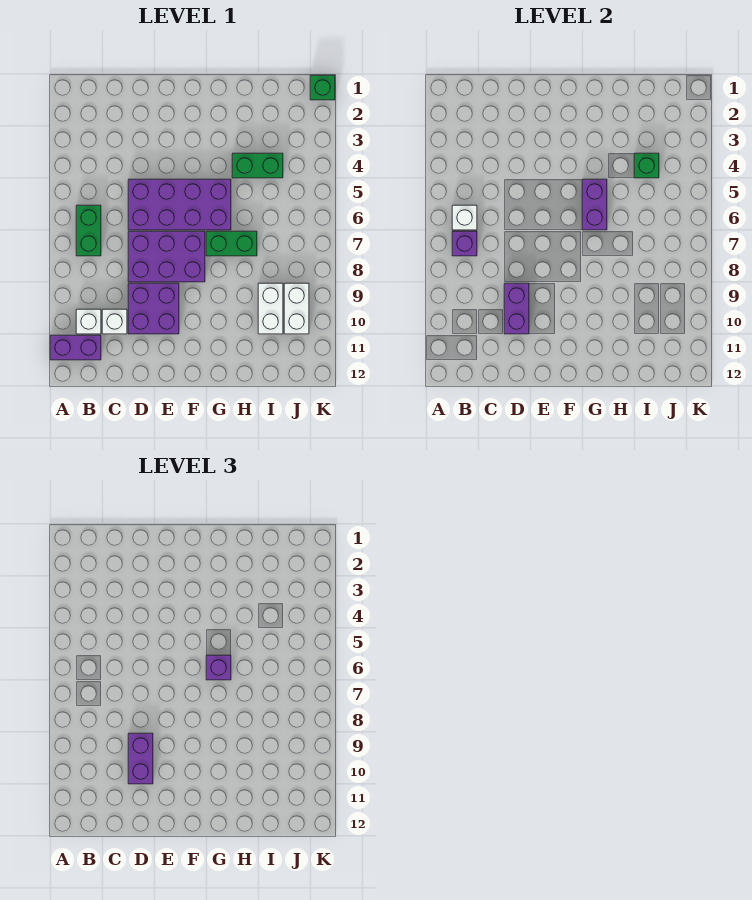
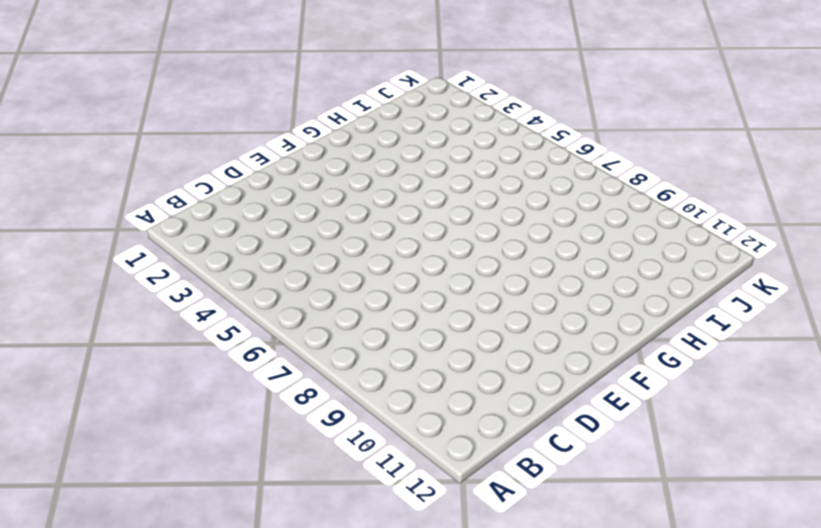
none -> purple brick A11:B11 level 1
none -> green brick B6:B7 level 1
none -> white brick B10 level 1

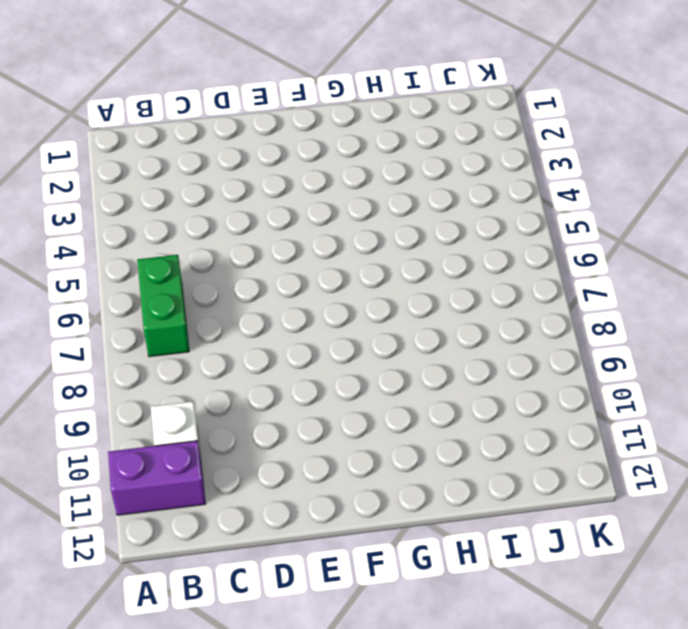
none -> white brick C10 level 1
none -> purple brick D5:G6 level 1
none -> purple brick D7:F8 level 1

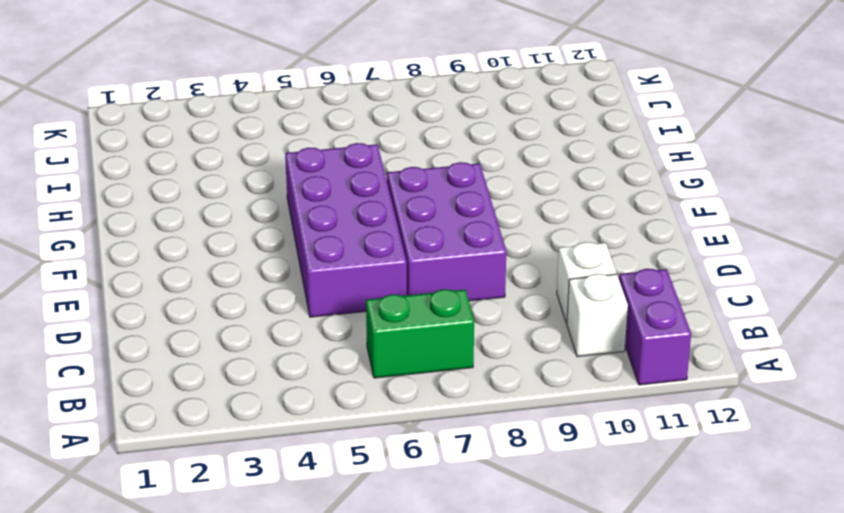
none -> purple brick D9:E10 level 1
none -> green brick G7:H7 level 1
none -> green brick H4:I4 level 1

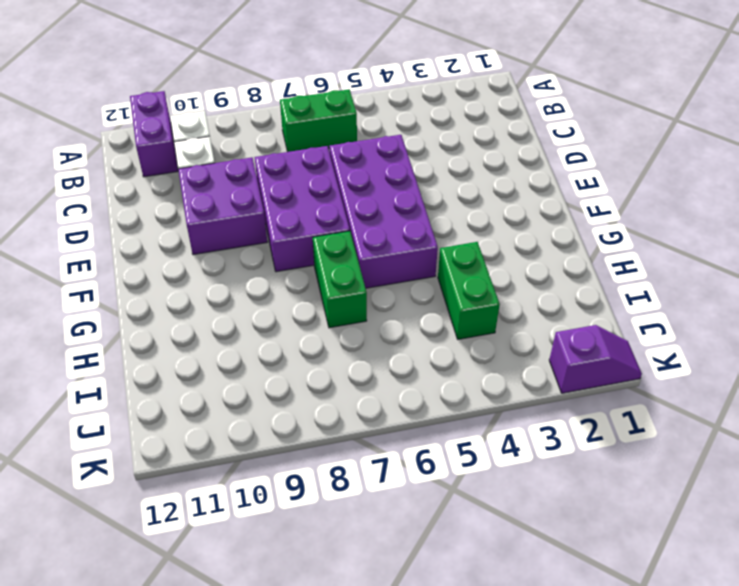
purple slope K1:K2 level 1 top 2 -> green brick K1 level 1
none -> white brick I9:I10 level 1
none -> white brick J9:J10 level 1
none -> white brick B6 level 2

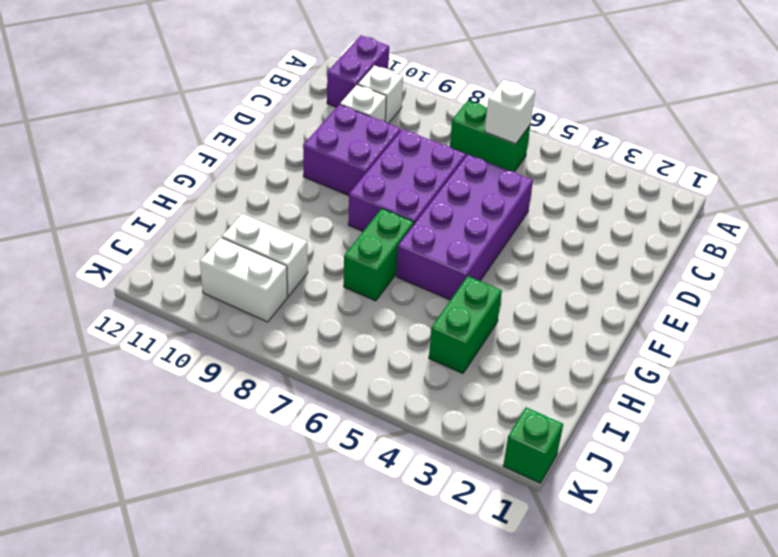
none -> purple brick B7 level 2
none -> purple brick D9:D10 level 2
none -> purple brick G5:G6 level 2

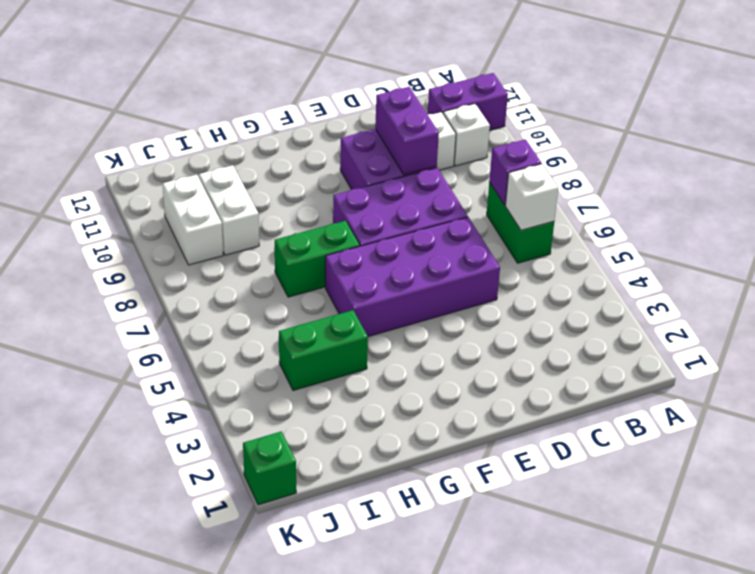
none -> purple brick G5:G6 level 2
none -> green brick I4 level 2
none -> purple brick D9:D10 level 3

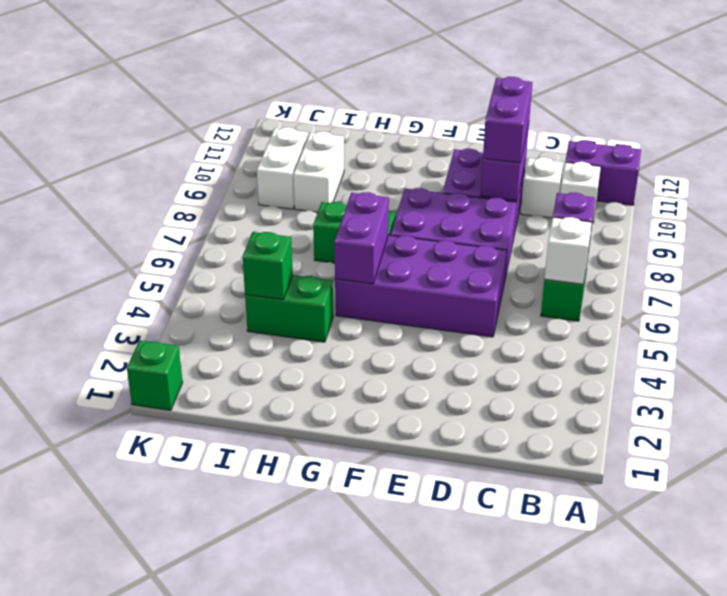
none -> purple brick G6 level 3

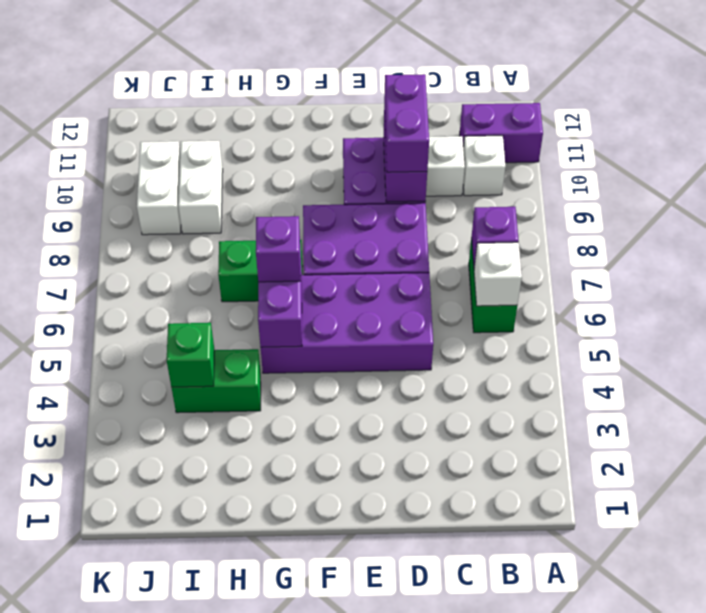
none -> green brick K1 level 1

